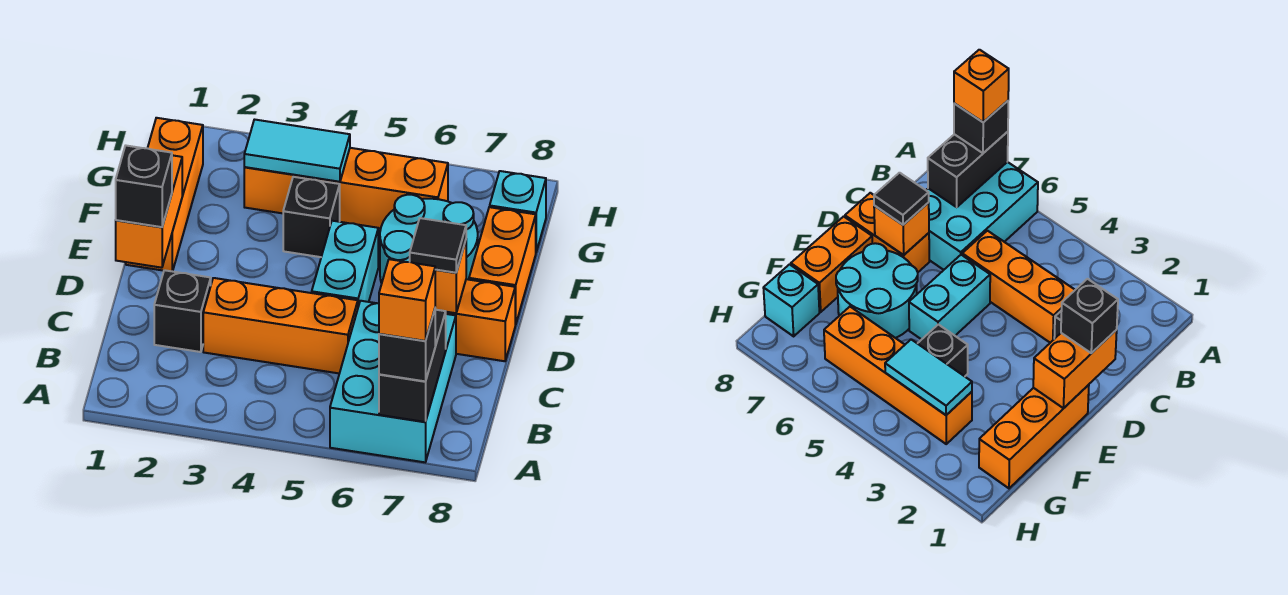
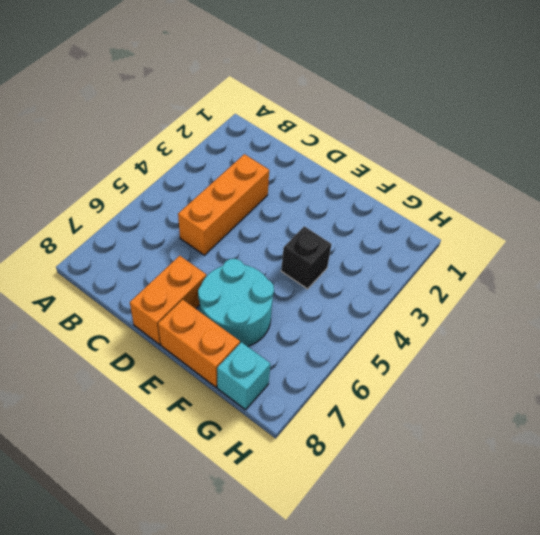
none -> cyan brick A6:C7 level 1
none -> black brick C2 level 1
none -> cyan brick D5:E5 level 1

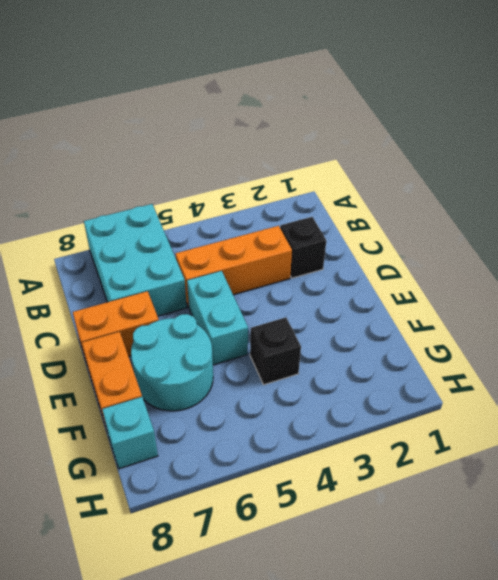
none -> orange brick E1:G1 level 1
none -> orange brick G3:G6 level 1
none -> black brick A7:B7 level 2

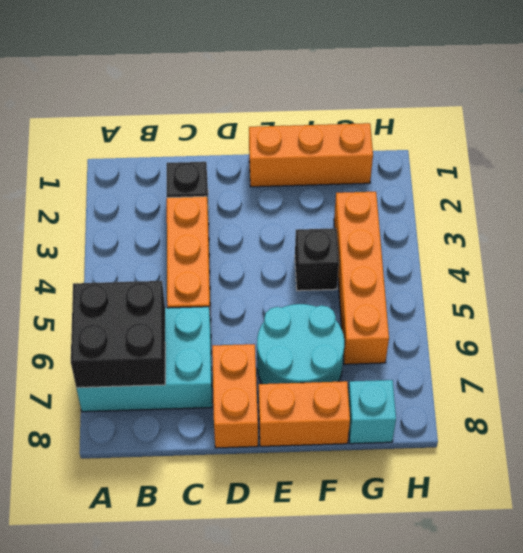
black brick A6:B7 level 2 -> black brick A7:B7 level 2
none -> cyan brick D5:E5 level 1
none -> orange brick D1:E1 level 2
none -> orange brick D7 level 2

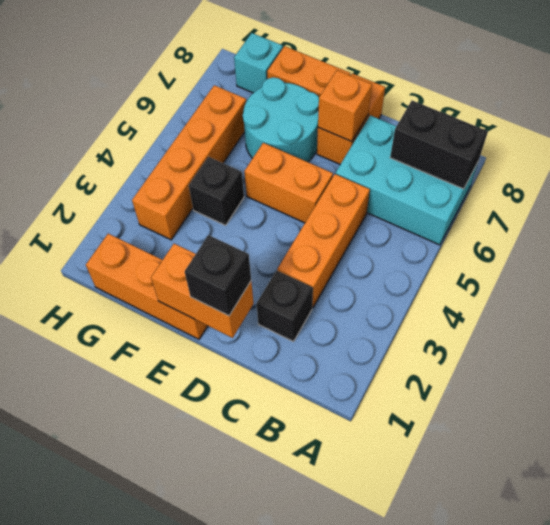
orange brick D5:E5 level 1 -> cyan brick D5:E5 level 1
none -> cyan tile G3:G4 level 2
none -> black brick A7 level 3
none -> black tile D7 level 3

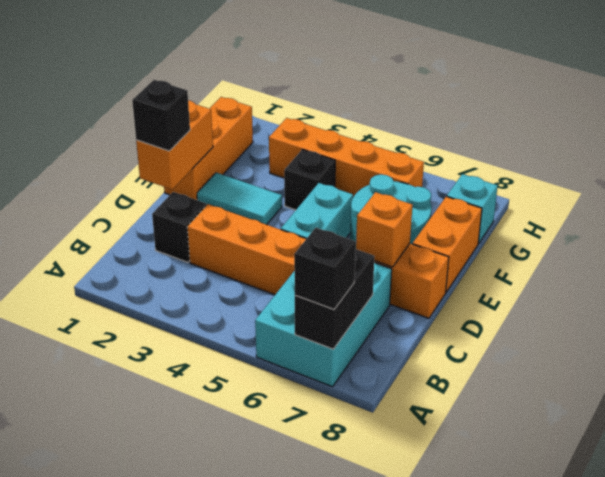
cyan tile E2:E3 level 1 -> cyan tile G3:G4 level 2
none -> black tile D7 level 3
none -> orange brick A7 level 4

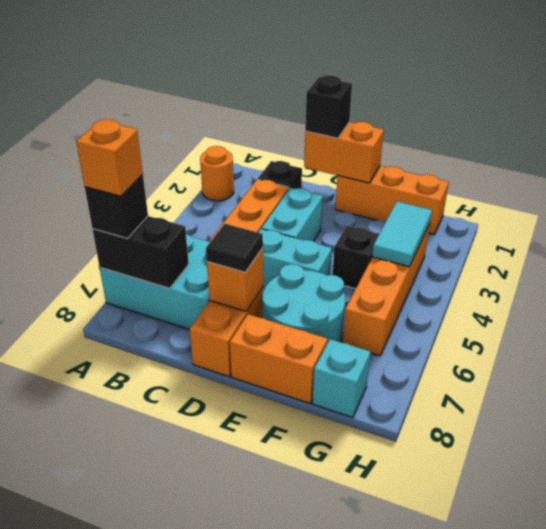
orange round brick A2 level 1 -> none
cyan brick D3:D4 level 1 -> none

